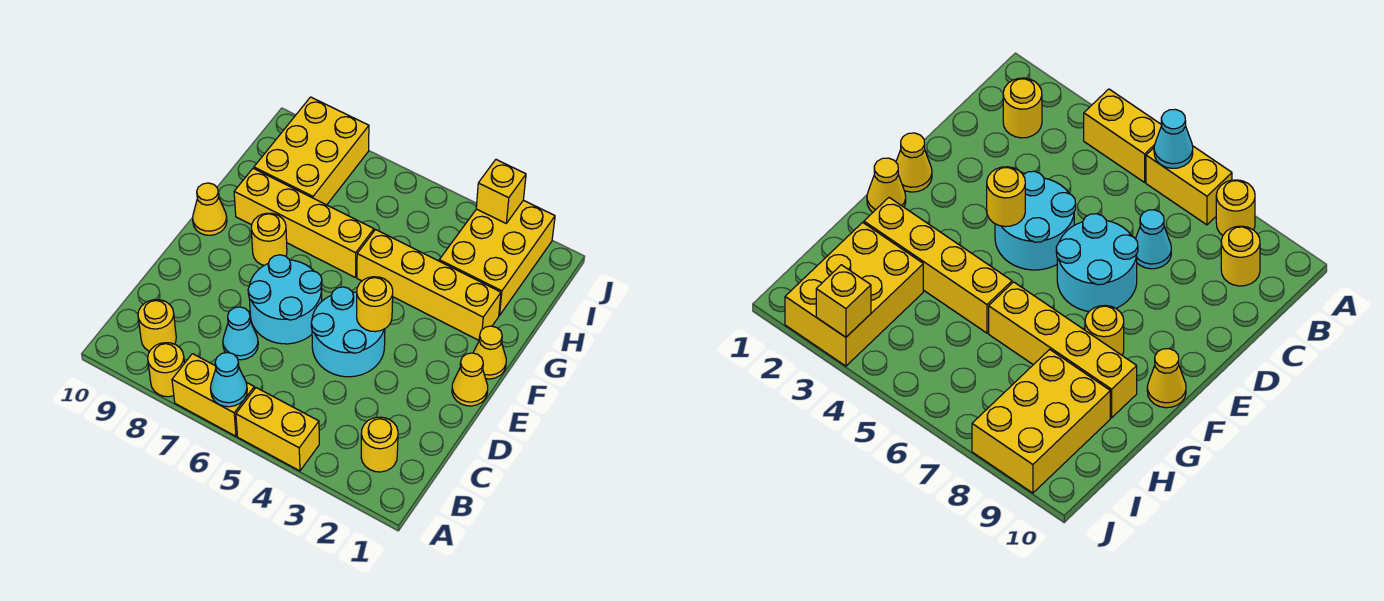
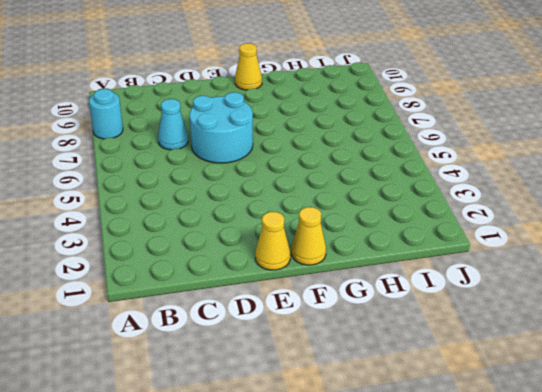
cyan round brick A8 level 1 -> yellow round brick A8 level 1
none -> yellow brick A4:A5 level 1
none -> yellow brick A6:A7 level 1
none -> yellow round brick B2 level 1

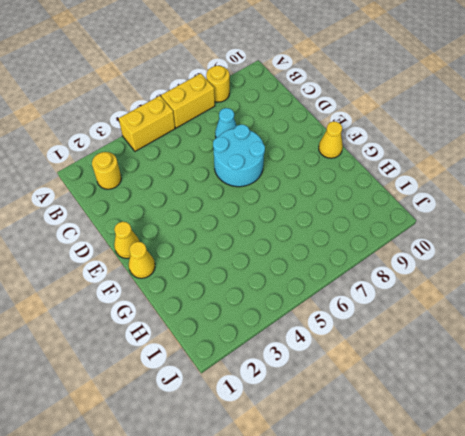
none -> yellow round brick B9 level 1
none -> cyan round brick D4:E5 level 1
none -> yellow round brick F8 level 1

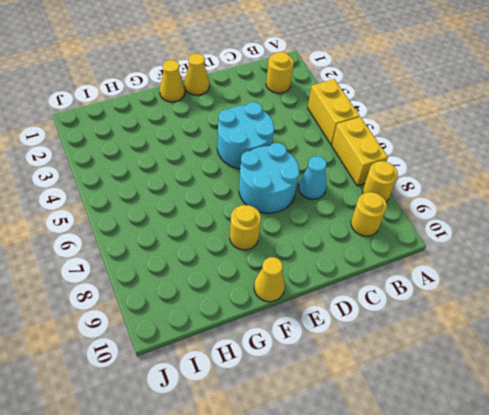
none -> yellow brick G2:G5 level 1
none -> yellow brick G6:G9 level 1
none -> yellow brick H2:J3 level 1

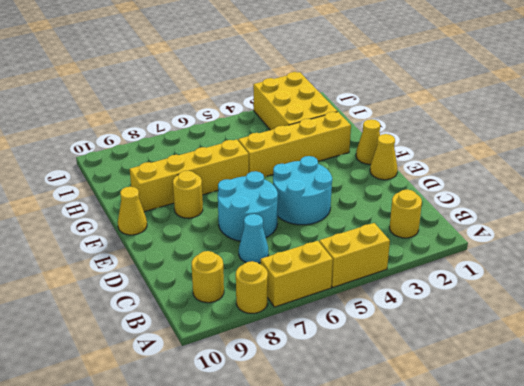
none -> yellow brick H8:J9 level 1
none -> cyan cone A6 level 2
none -> yellow round brick E4 level 2

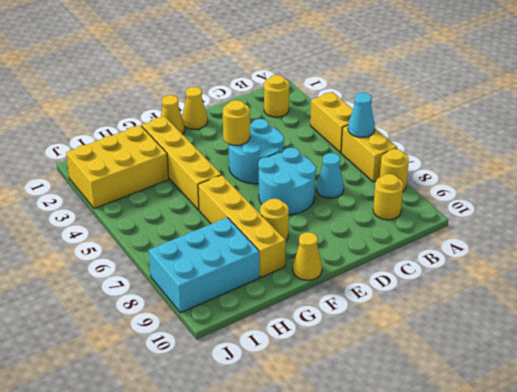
cyan brick H8:J9 level 1 -> yellow brick H8:J9 level 1
none -> yellow brick J3 level 2

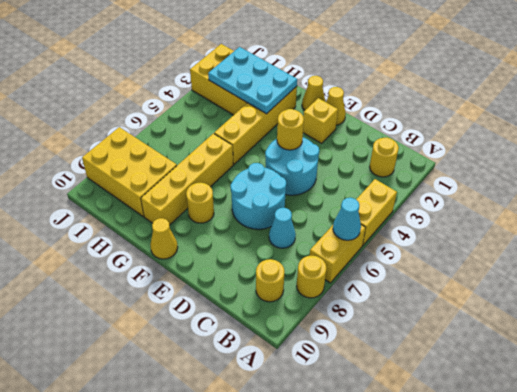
yellow brick E2 level 1 -> yellow brick J3 level 2
cyan plate G2:I3 level 2 -> none

